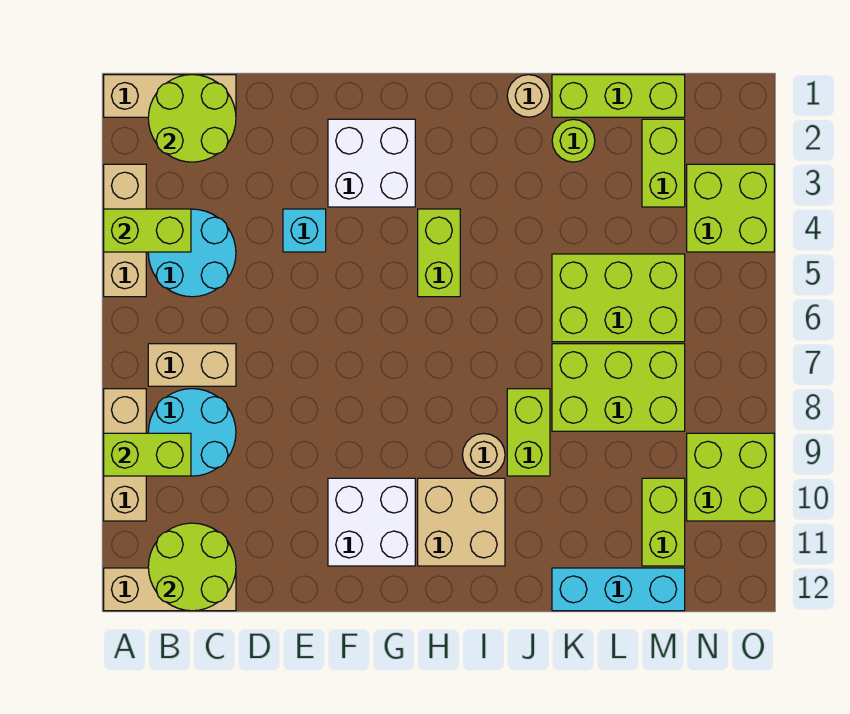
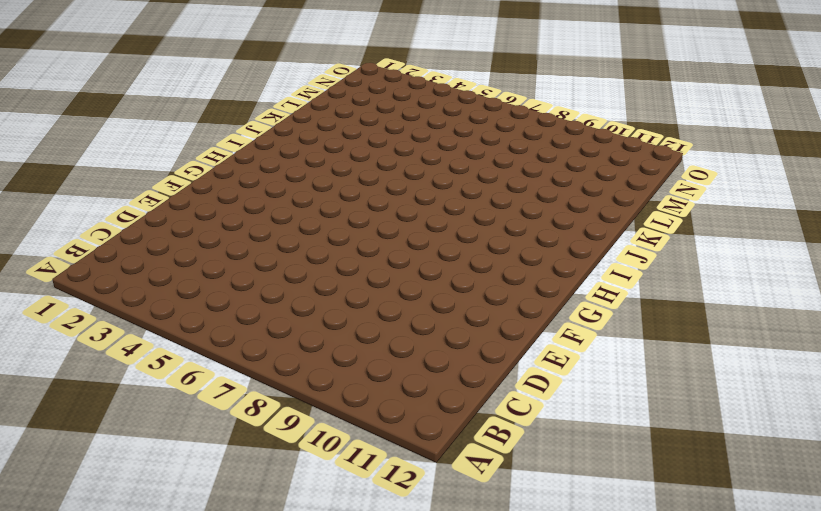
none -> tan brick A1:C1 level 1
none -> tan brick A3:A5 level 1
none -> tan brick A8:A10 level 1

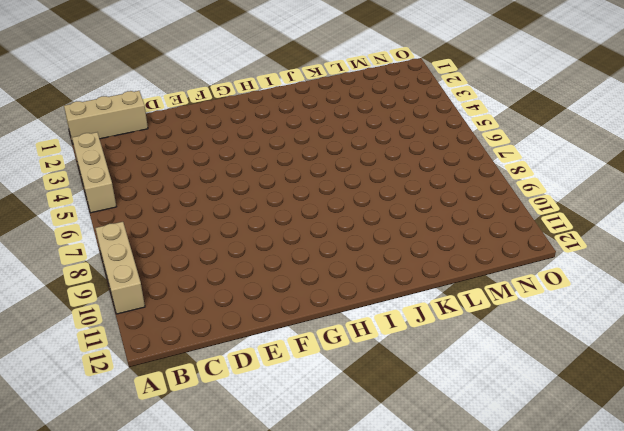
none -> tan brick A12:C12 level 1
none -> cyan round brick B4:C5 level 1
none -> tan brick B7:C7 level 1

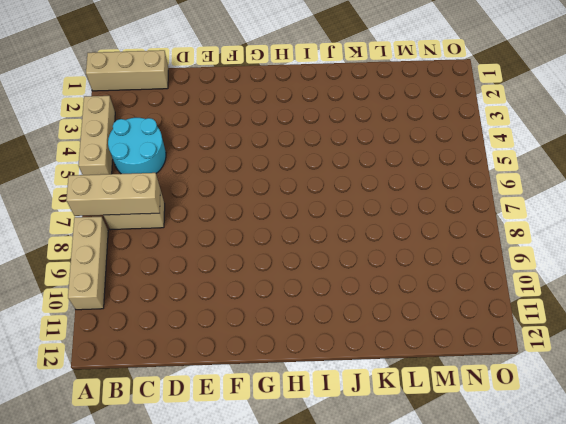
tan brick A7:C7 level 2 -> tan brick A12:C12 level 1
none -> cyan round brick B8:C9 level 1
none -> cyan brick E4 level 1
none -> white brick F2:G3 level 1

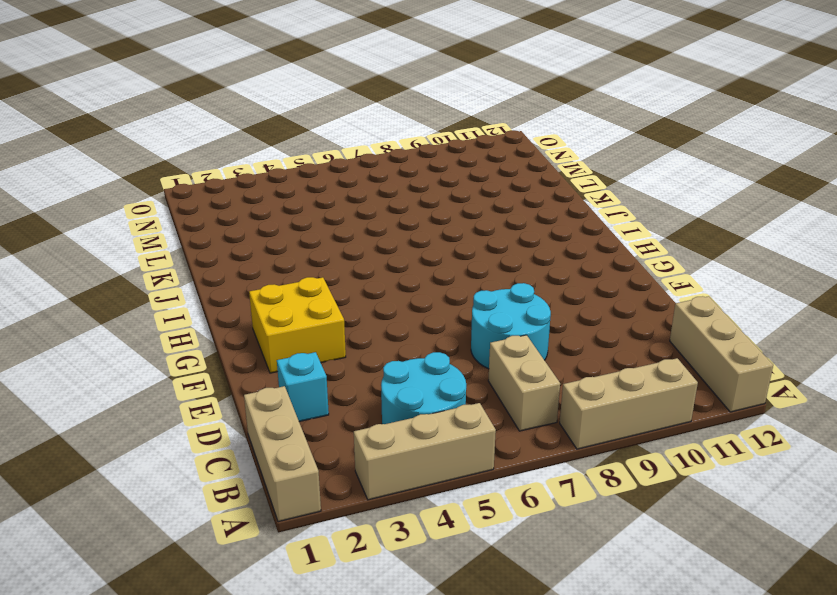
cyan brick D2 level 1 -> cyan brick E4 level 1
cyan round brick D7:E8 level 1 -> cyan round brick B8:C9 level 1
yellow brick F2:G3 level 1 -> white brick F2:G3 level 1
none -> white brick F10:G11 level 1
none -> lime brick H4:H5 level 1
none -> tan brick H10:I11 level 1

